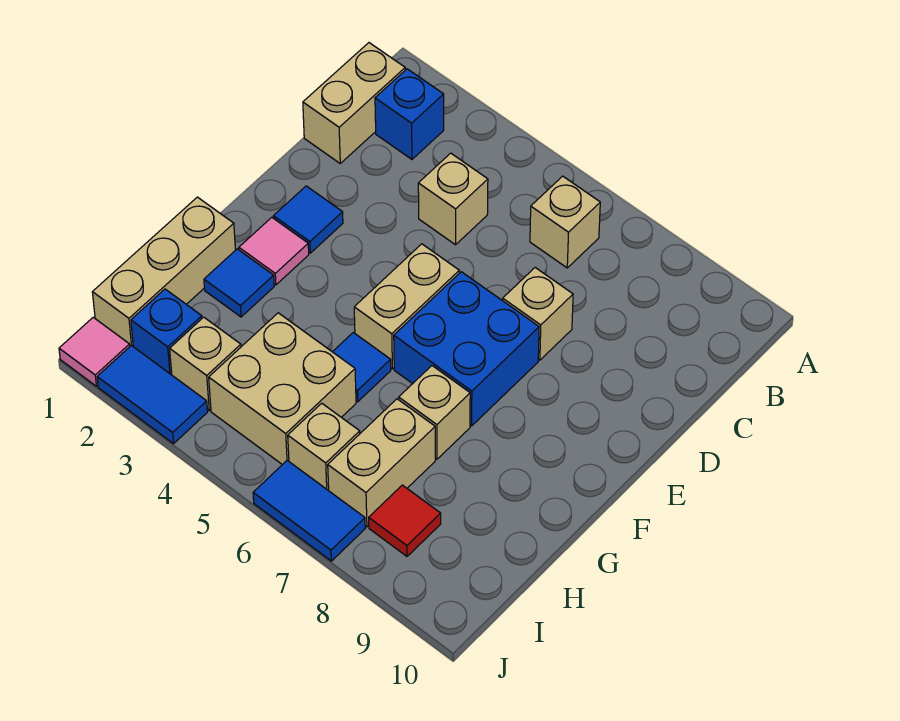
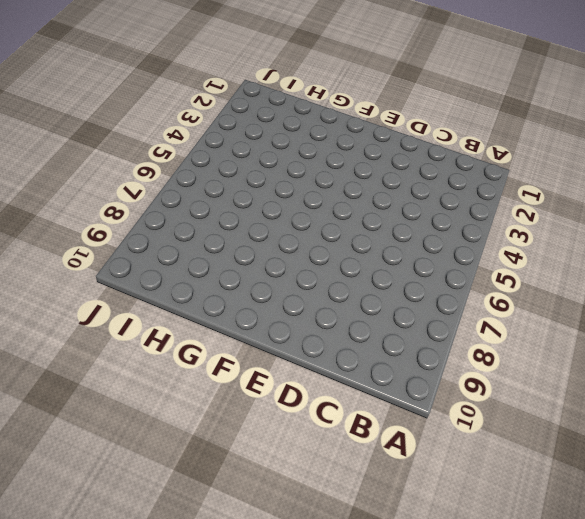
none -> tan brick B1:C1 level 1
none -> blue brick B2 level 1
none -> tan brick B6 level 1

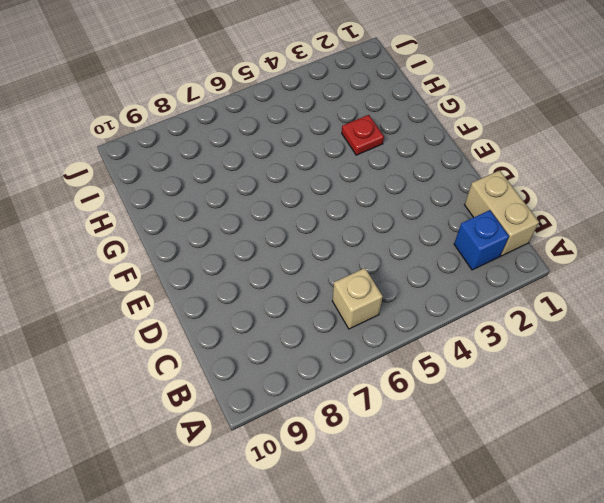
red plate G3 level 1 -> none
none -> tan brick C4 level 1
none -> tan brick D7 level 1
none -> blue tile E2 level 1

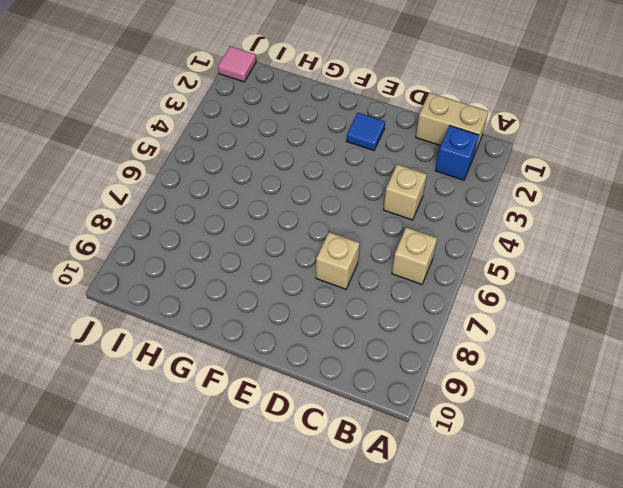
none -> tan brick E5:F5 level 1
none -> blue brick E6:F7 level 1
none -> pink tile F2 level 1

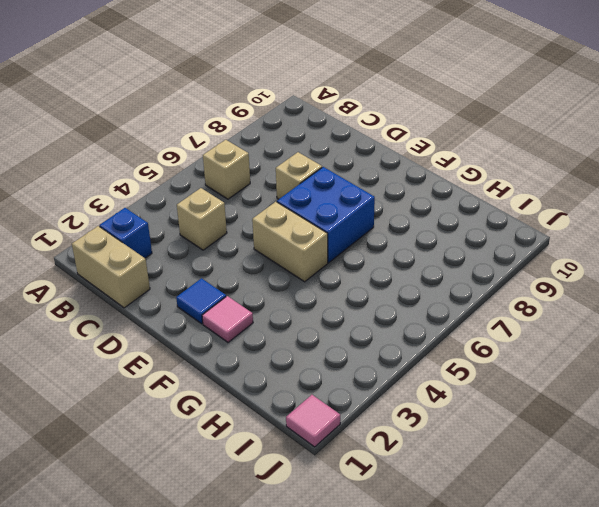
none -> tan brick G1:I1 level 1
none -> blue tile G2 level 1
none -> blue tile G5 level 1

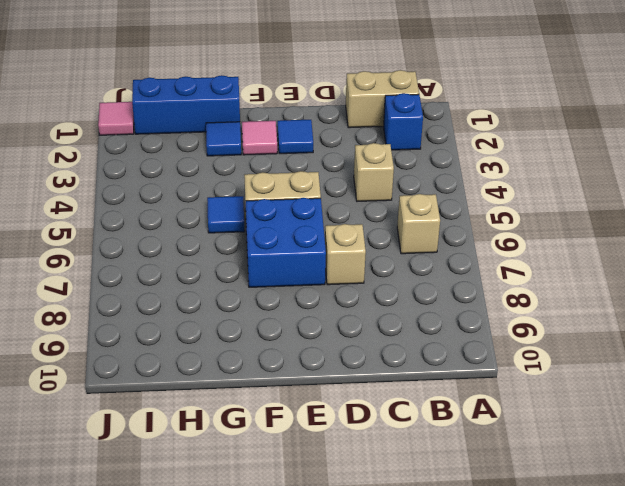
blue brick G1:I1 level 1 -> tan brick G1:I1 level 1
none -> tan brick G7 level 1
none -> tan brick H4:I5 level 1
none -> tan brick H7:I7 level 1

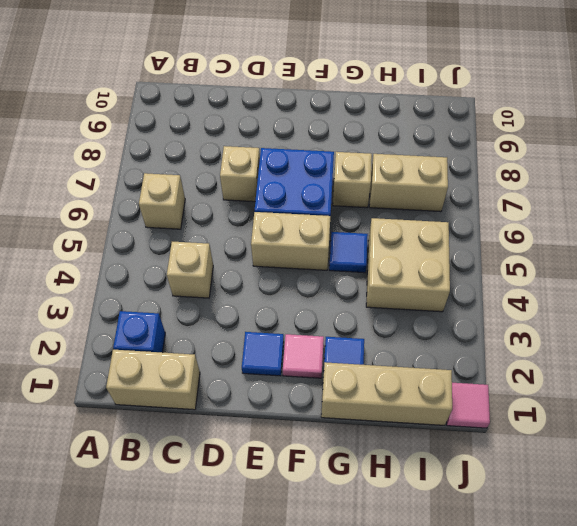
none -> blue brick I2 level 1
none -> tan brick I3 level 1
none -> tan brick I6 level 1

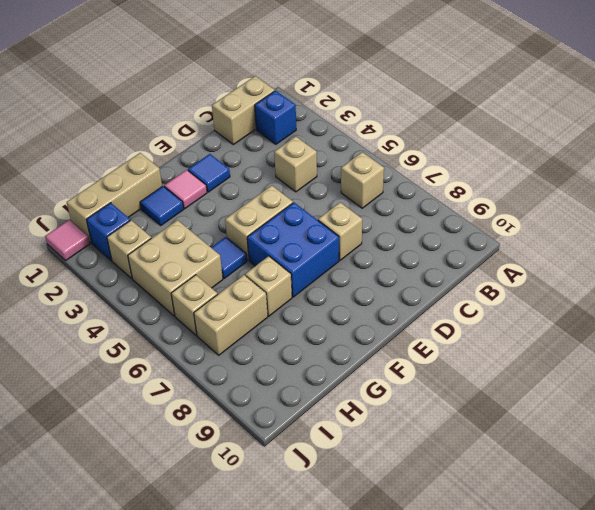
none -> red tile I8 level 1
none -> blue tile J2:J3 level 1
none -> blue tile J6:J7 level 1

